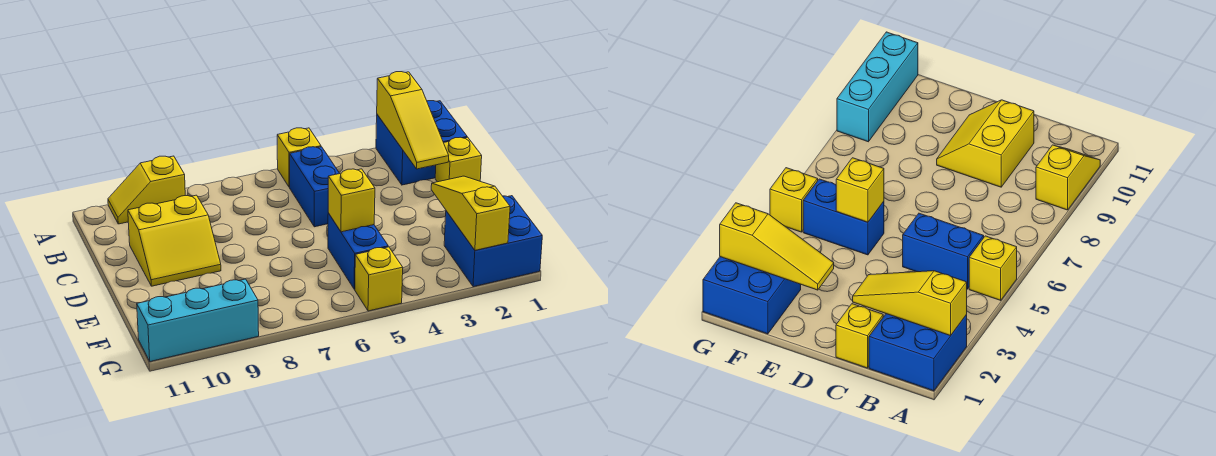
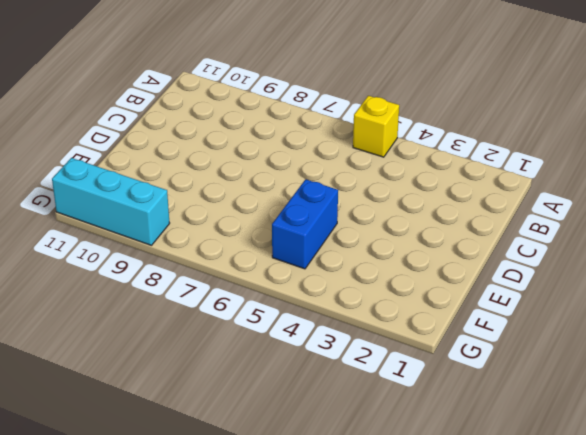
none -> blue brick A1:B2 level 1
none -> yellow slope A9:A10 level 1 top 9
none -> blue brick B5:C5 level 1

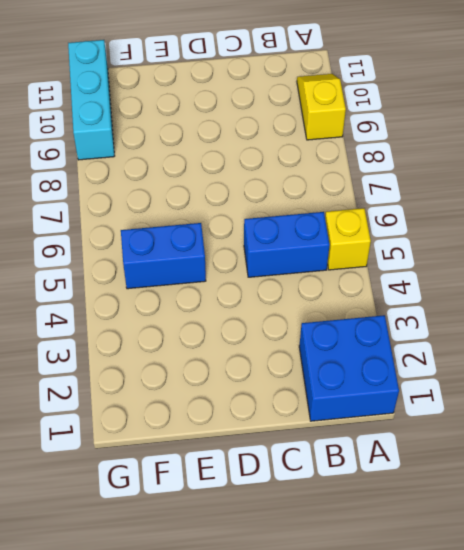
none -> yellow brick C1 level 1
none -> yellow slope C9:D10 level 1 top C
none -> blue brick F1:G2 level 1

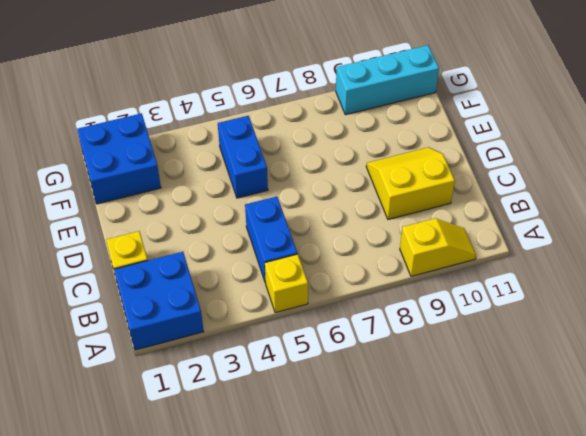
none -> yellow brick G5 level 1
none -> yellow slope A2:C2 level 2 top A
none -> yellow slope E2:G2 level 2 top G

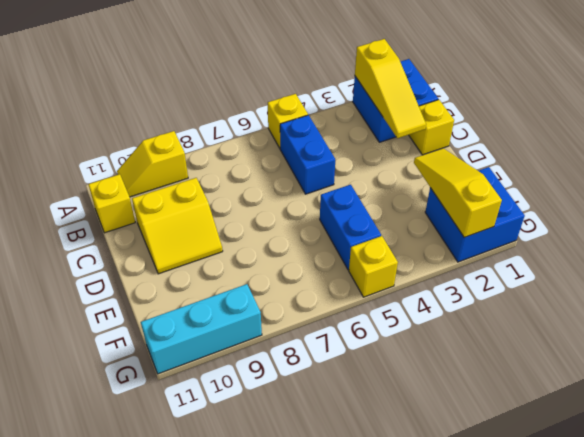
yellow brick B11 level 1 -> yellow brick E5 level 2

